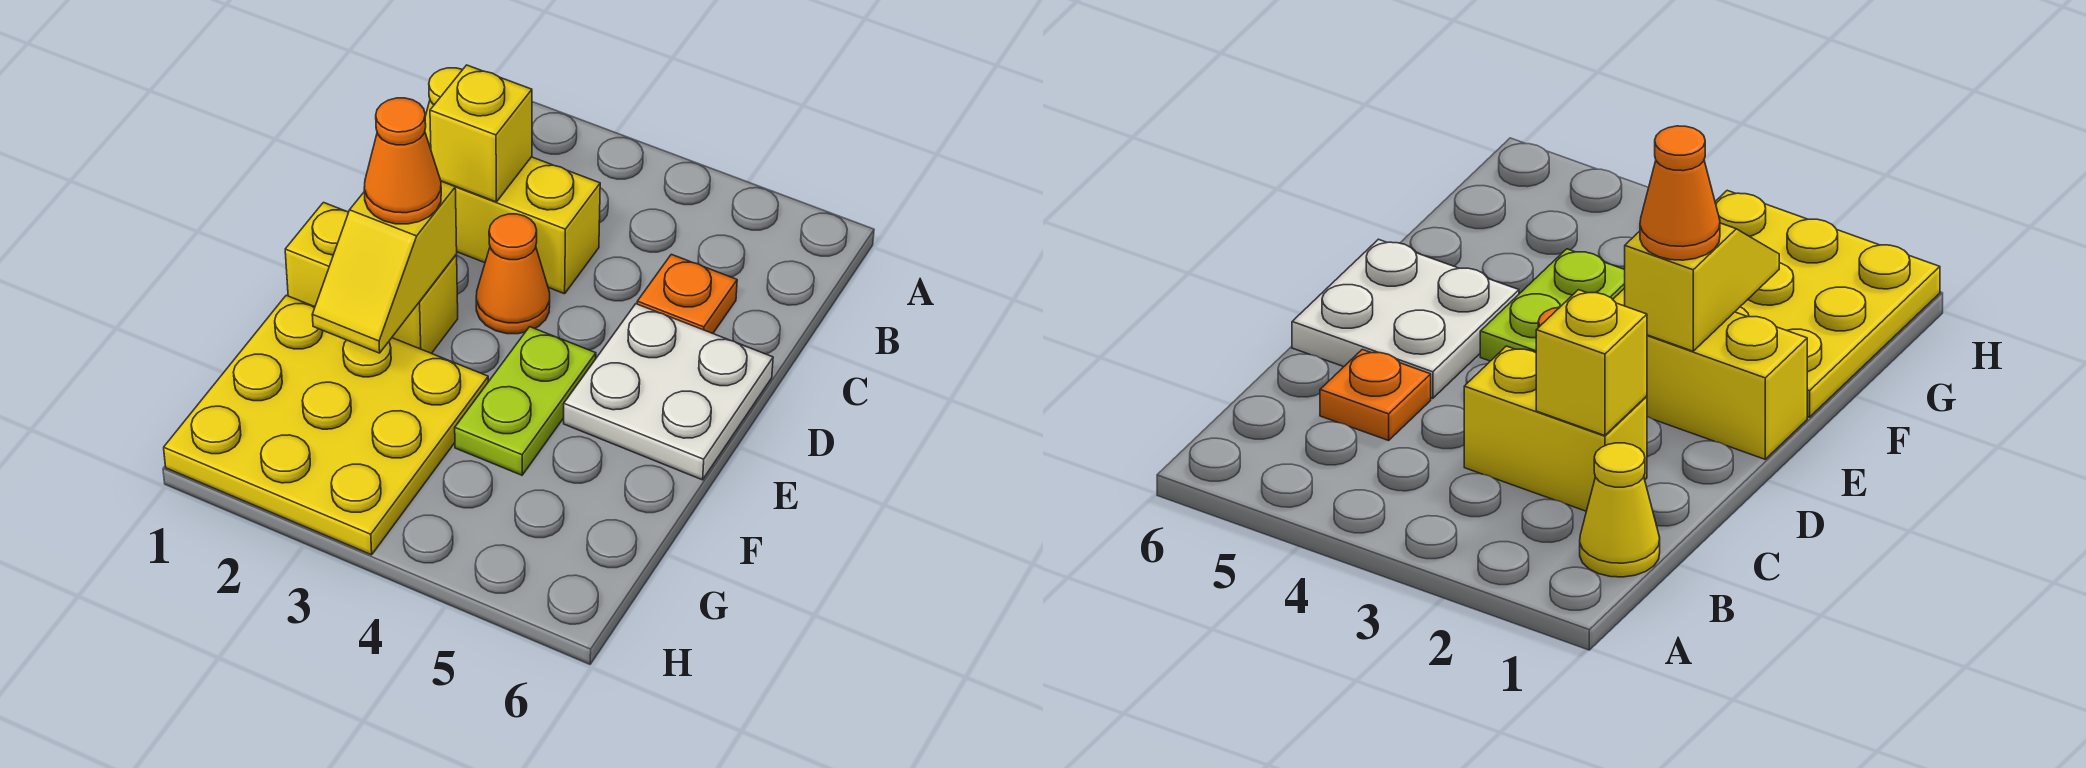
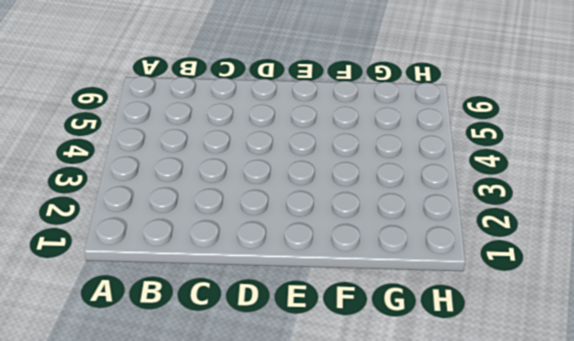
none -> yellow cone B1 level 1
none -> yellow brick C2:C3 level 1

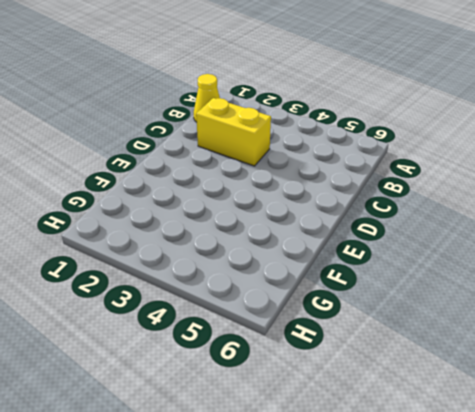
none -> orange plate C5 level 1
none -> orange cone D3 level 1

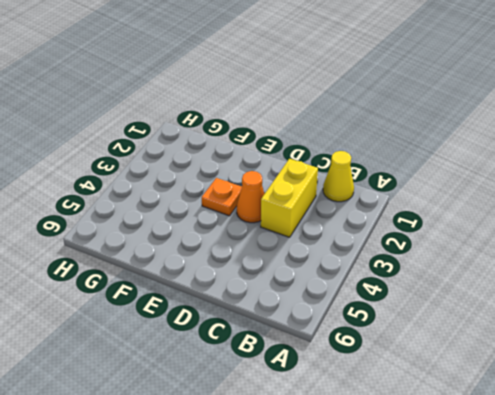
orange plate E3 level 1 -> orange plate C5 level 1
none -> white plate D5:E6 level 1
none -> yellow brick E1:E2 level 1

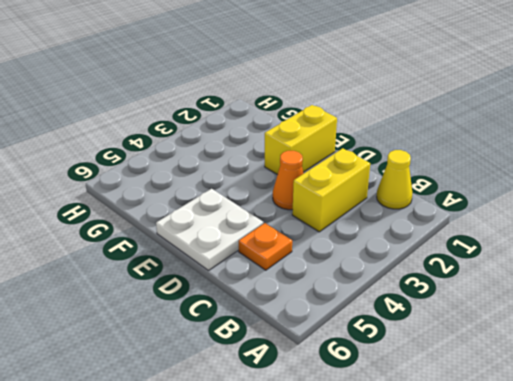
none -> lime plate E4:F4 level 1
none -> yellow plate F1:H3 level 1

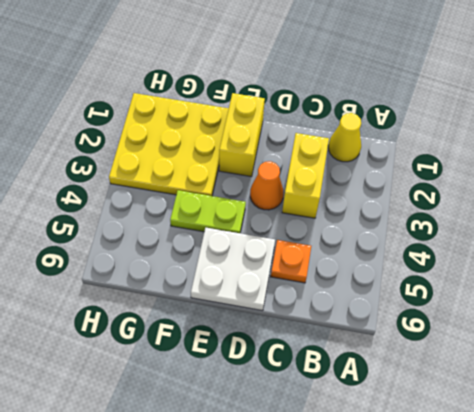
none -> yellow brick C2 level 2
none -> yellow slope E2:F2 level 2 top E

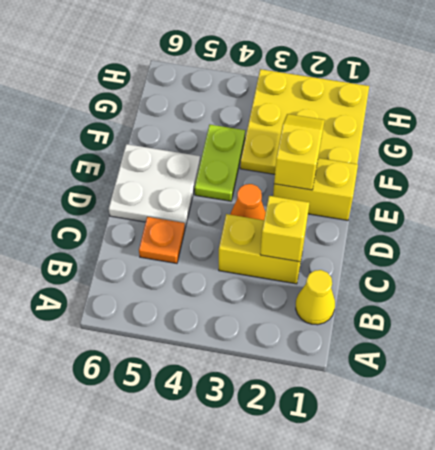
none -> orange cone E2 level 3

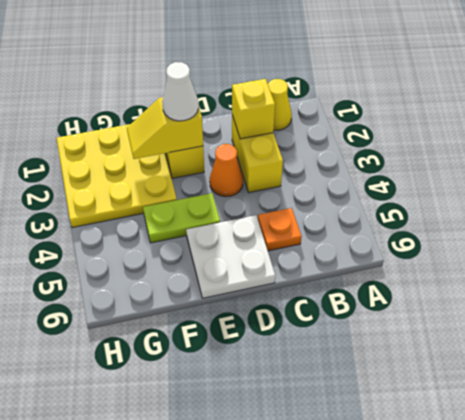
white cone E2 level 3 -> orange cone E2 level 3

